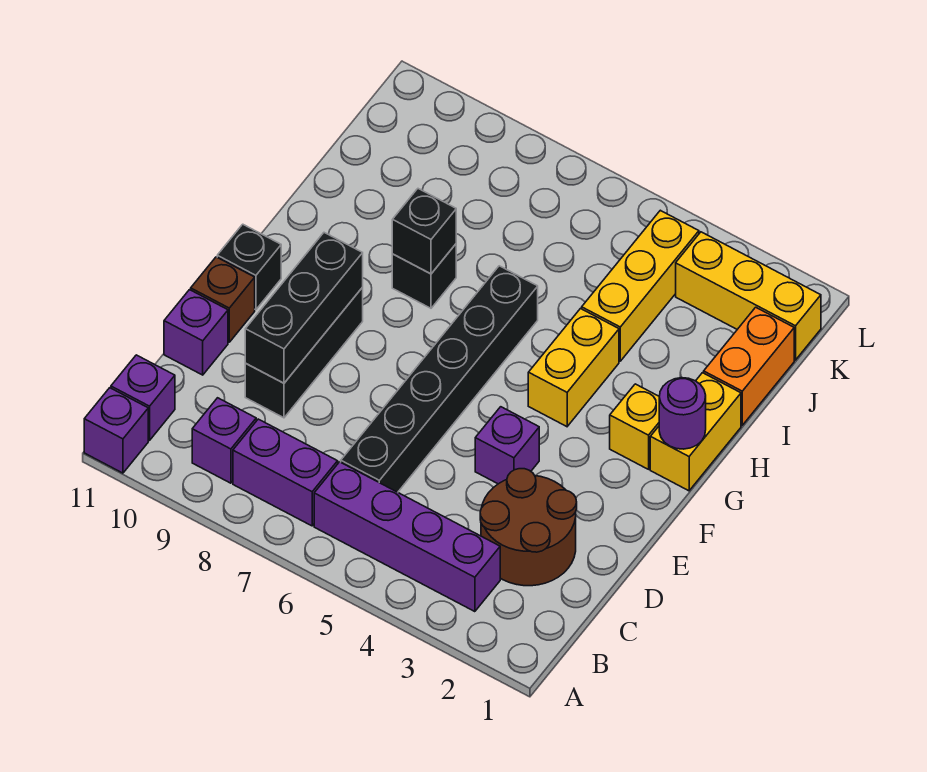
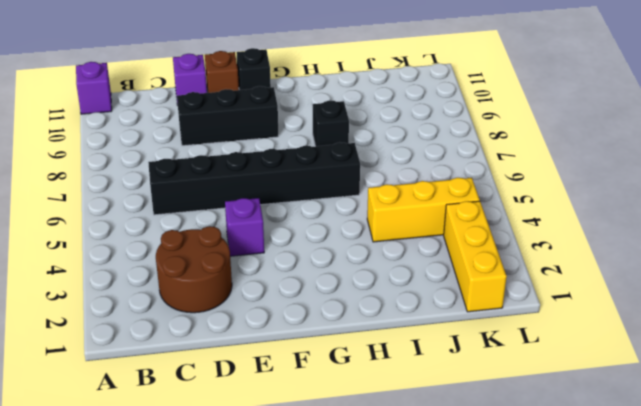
none -> purple brick B3:B6 level 1
none -> purple brick B7:B8 level 1
none -> purple brick B9 level 1

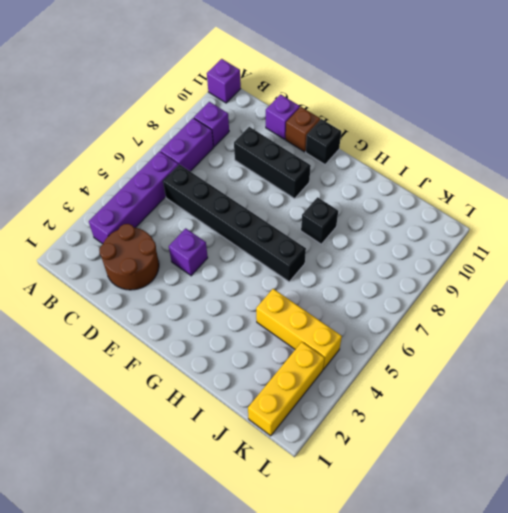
none -> purple brick B11 level 1
none -> yellow brick G1:H1 level 1
none -> yellow brick G2 level 1

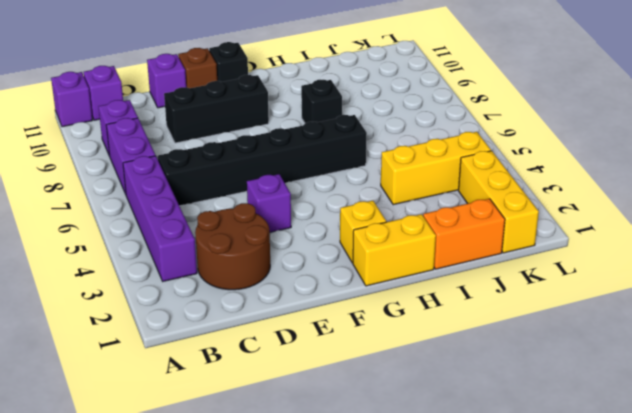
none -> yellow brick G4:H4 level 1
none -> black brick D9:F9 level 2
none -> purple round brick G1 level 2

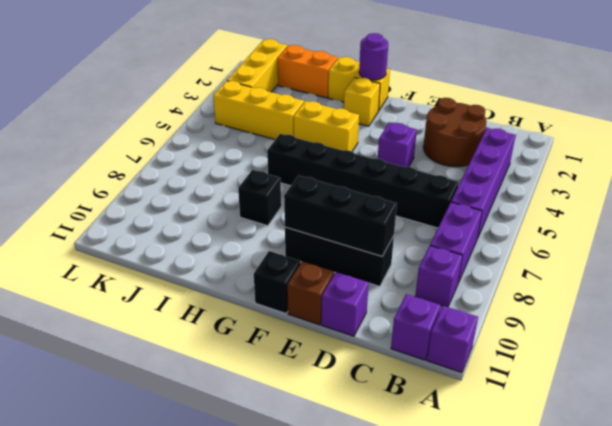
none -> black brick H8 level 2

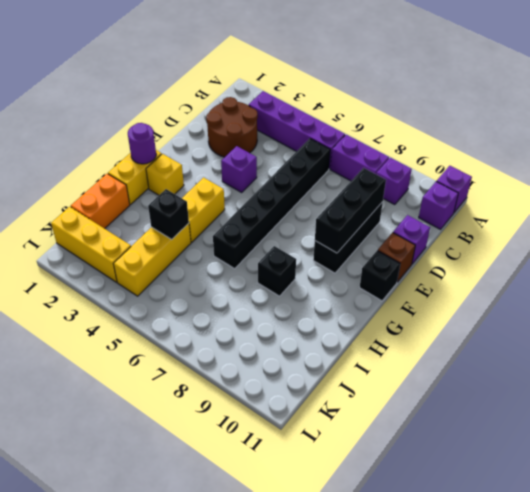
black brick I4 level 2 -> black brick H8 level 2

